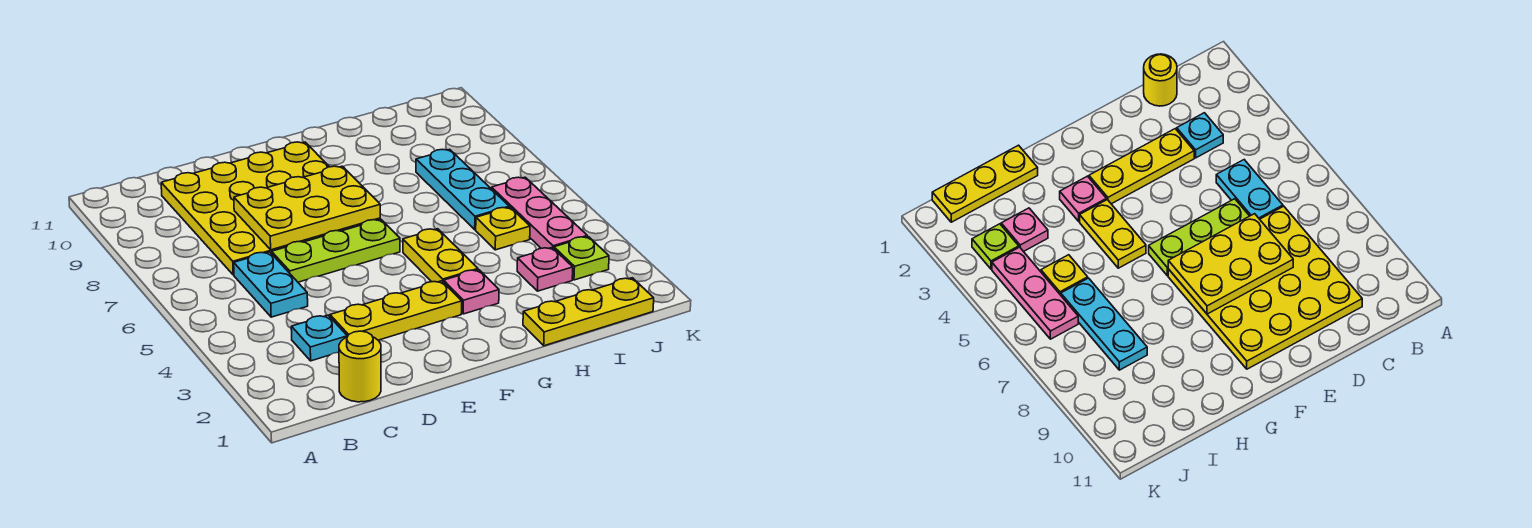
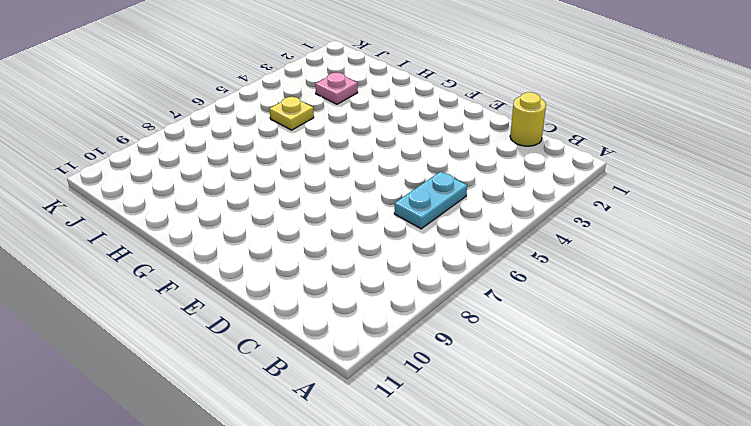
none -> cyan plate C3 level 1
none -> yellow plate C7:F10 level 1
none -> yellow plate D3:F3 level 1

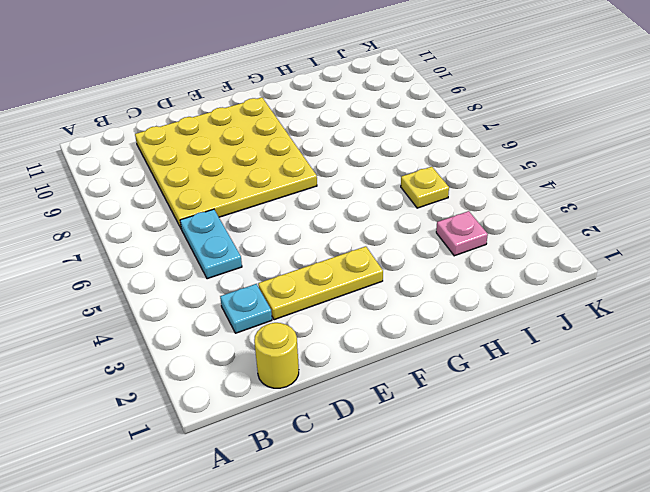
none -> lime plate D6:F6 level 1
none -> pink plate G3 level 1
none -> yellow plate G4:G5 level 1

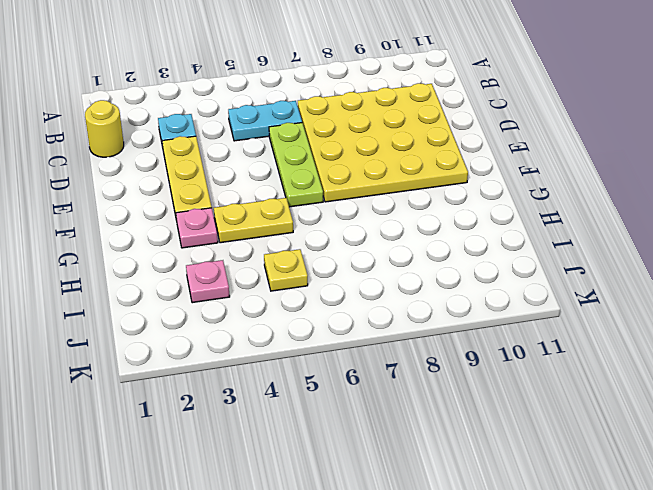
none -> yellow plate H1:J1 level 1
none -> cyan plate I6:I8 level 1
none -> lime plate J3 level 1

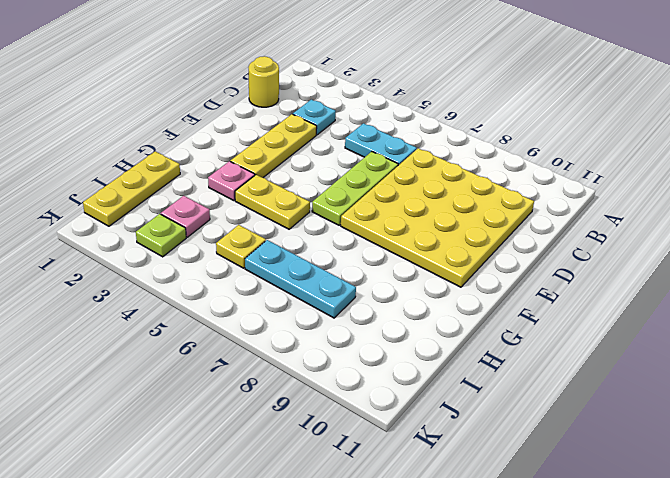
none -> pink plate J4:J6 level 1
none -> yellow plate D7:F8 level 2

